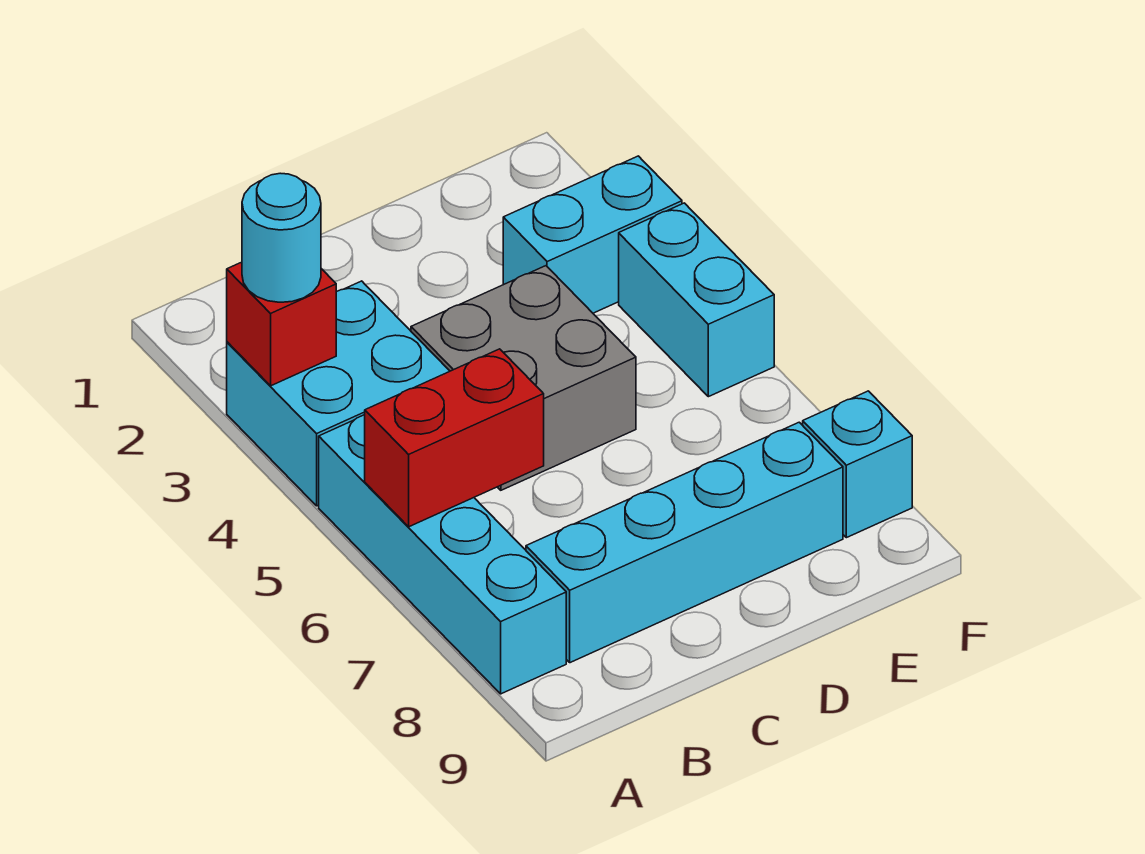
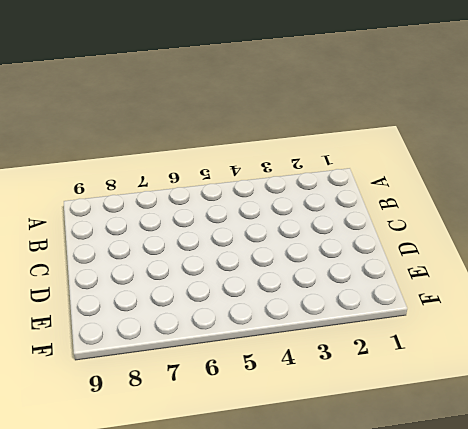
none -> cyan brick A3:B4 level 1
none -> cyan brick A5:A8 level 1

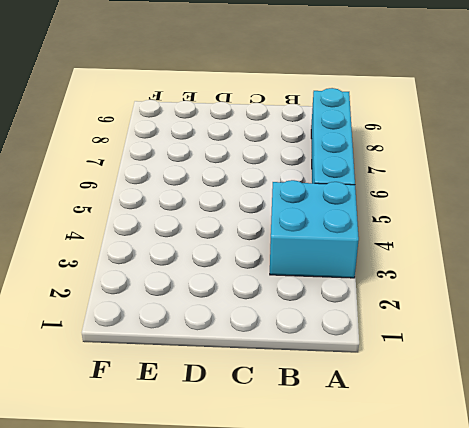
none -> cyan brick B8:E8 level 1
none -> grey brick C4:D5 level 1

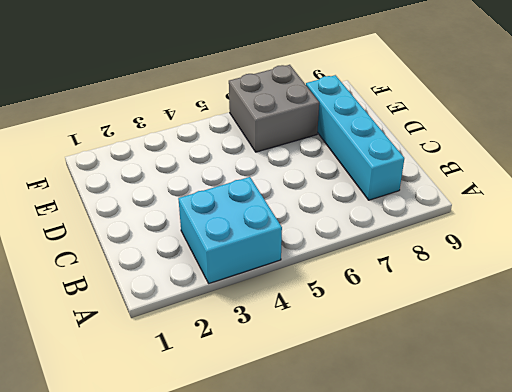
grey brick E6:F7 level 1 -> grey brick C4:D5 level 1
none -> cyan brick A5:A8 level 1
none -> cyan brick E3:F3 level 1

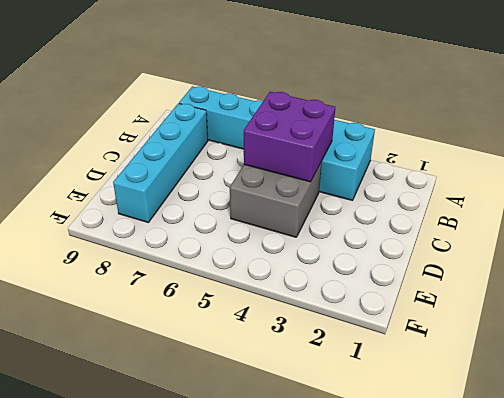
purple brick B4:C5 level 2 -> none
none -> cyan brick E3:F3 level 1
none -> cyan brick F4:F5 level 1

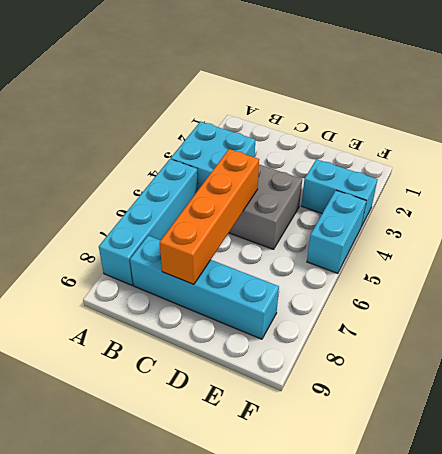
orange brick C5:C8 level 2 -> none
none -> cyan brick F8 level 1
none -> red brick A3 level 2

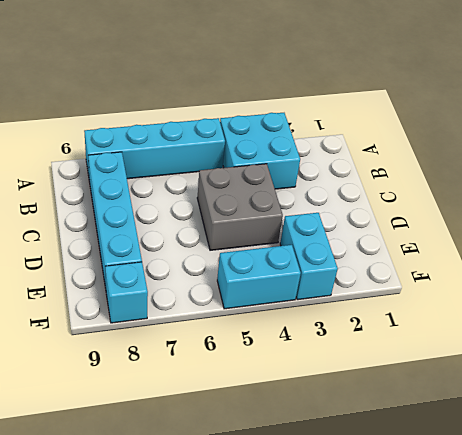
none -> red brick A3 level 2
none -> red brick A6:B6 level 2

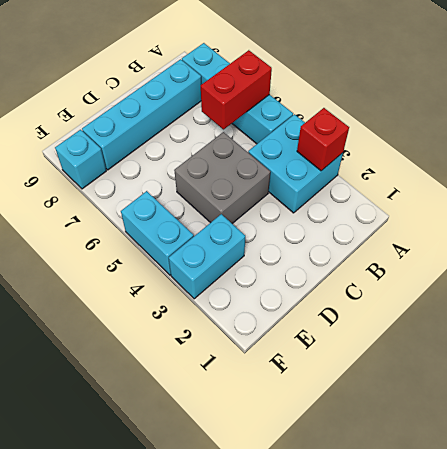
none -> cyan round brick A3 level 3

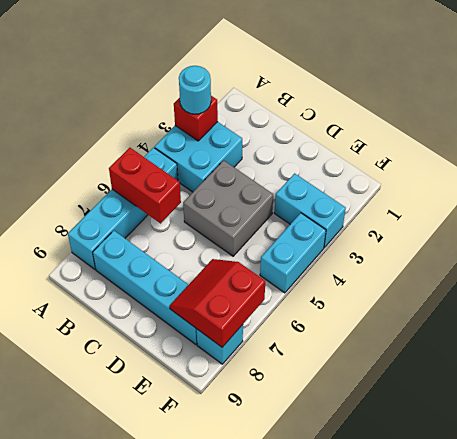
red slope E7:F8 level 2 top F -> none

